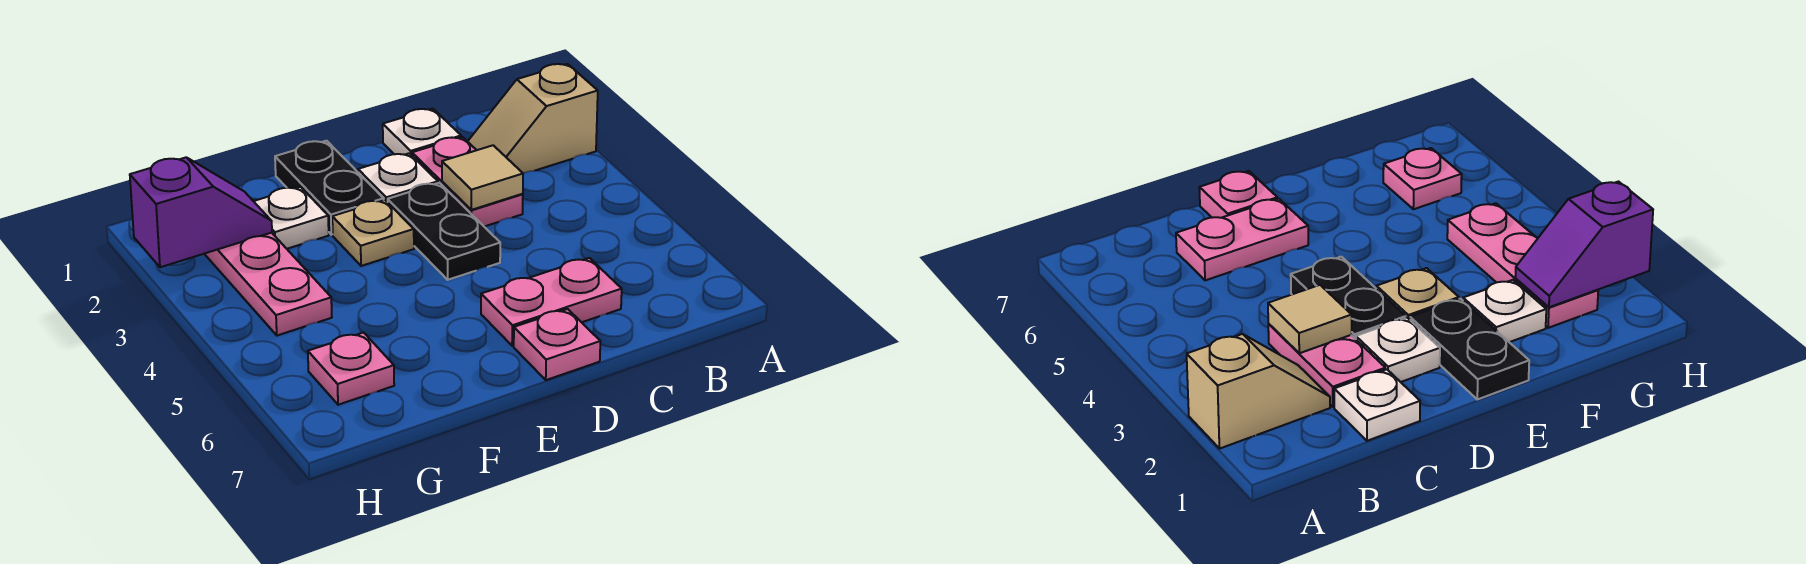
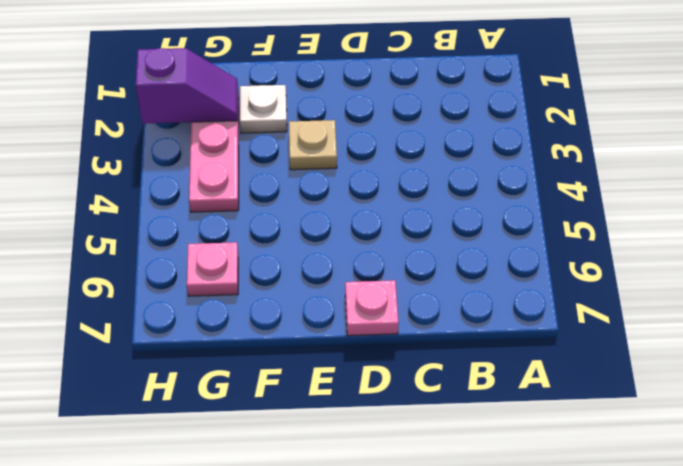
none -> tan slope A2:B2 level 1 top A
none -> white plate C1 level 1
none -> pink plate C2:C3 level 1

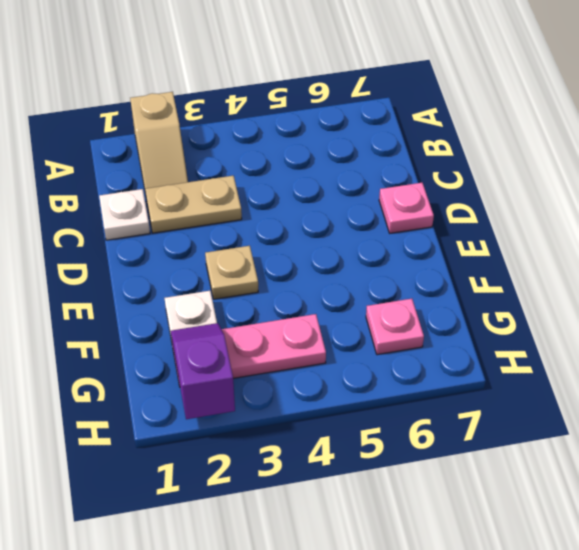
tan plate C2:C3 level 1 -> pink plate C2:C3 level 1
none -> pink plate C6:D6 level 1
none -> white plate D2 level 1
none -> black plate D3:D4 level 1

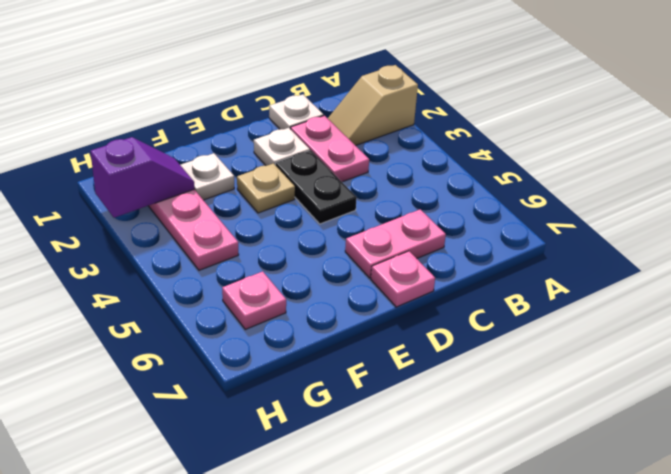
none -> black plate E1:E2 level 1
none -> tan tile C3 level 2

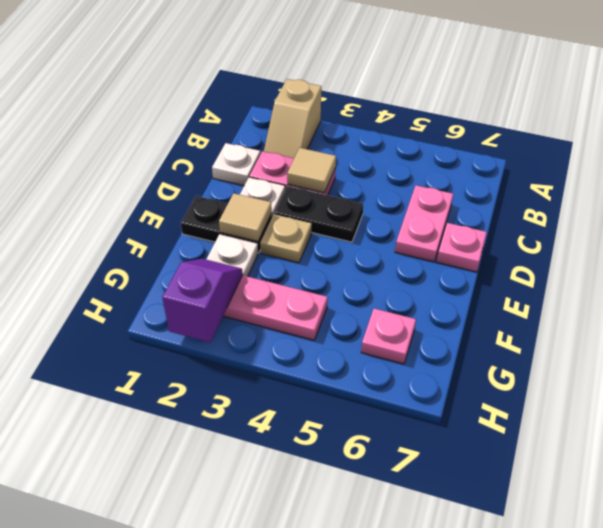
tan tile E2 level 2 -> none

